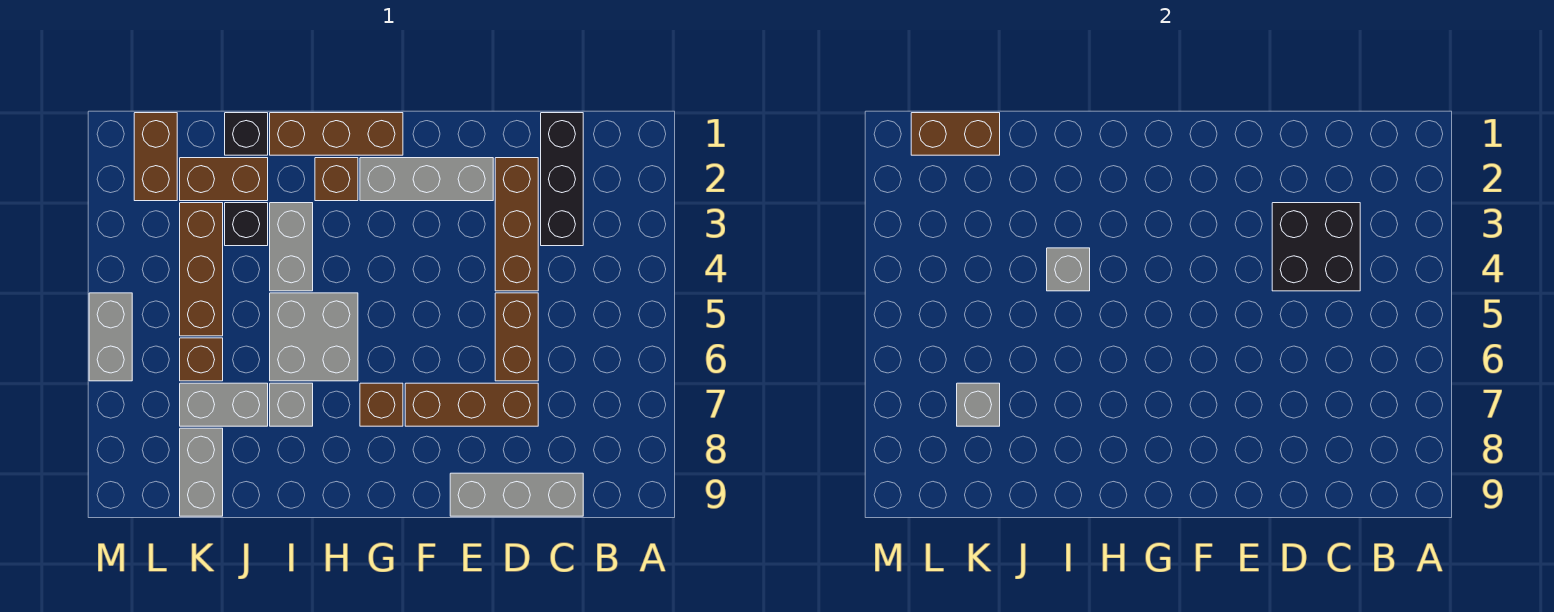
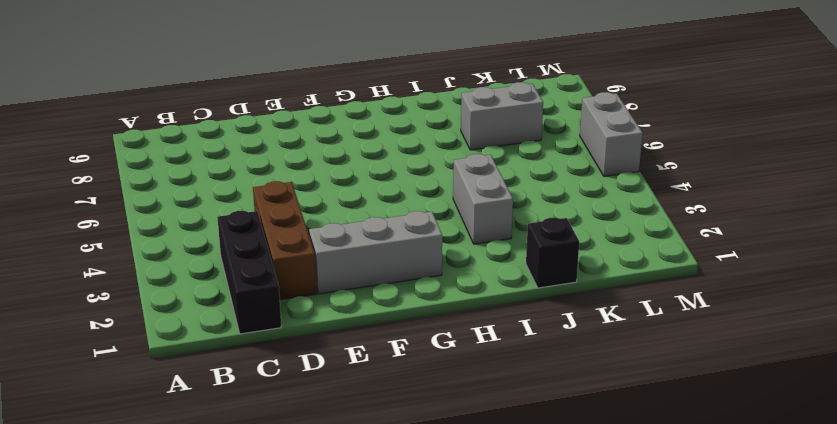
none -> grey brick C9:E9 level 1
none -> brown brick D5:D6 level 1
none -> brown brick D7:F7 level 1

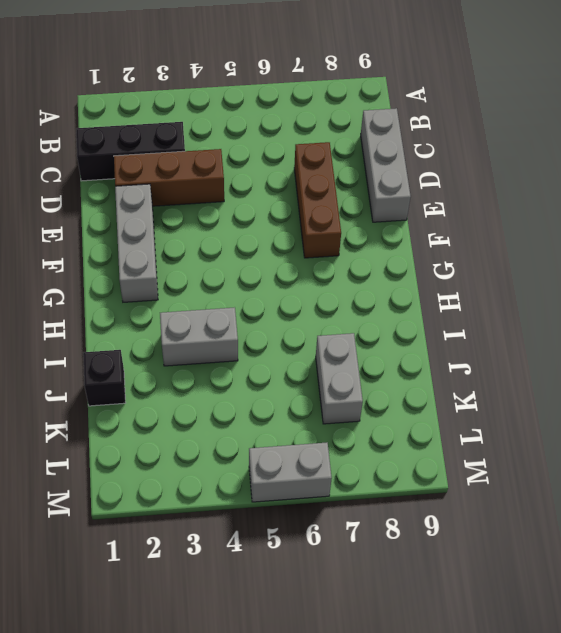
none -> brown brick D5:D6 level 1
none -> brown brick G1:I1 level 1
none -> brown brick G7 level 1

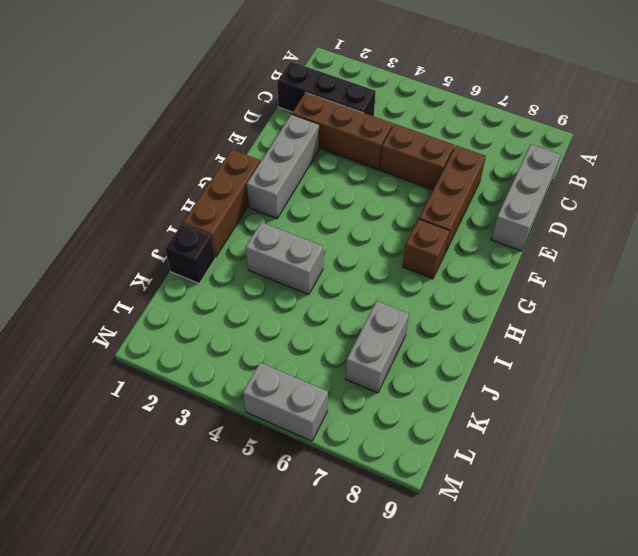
none -> brown brick H2 level 1
none -> grey brick H5:I6 level 1
none -> grey brick I7 level 1

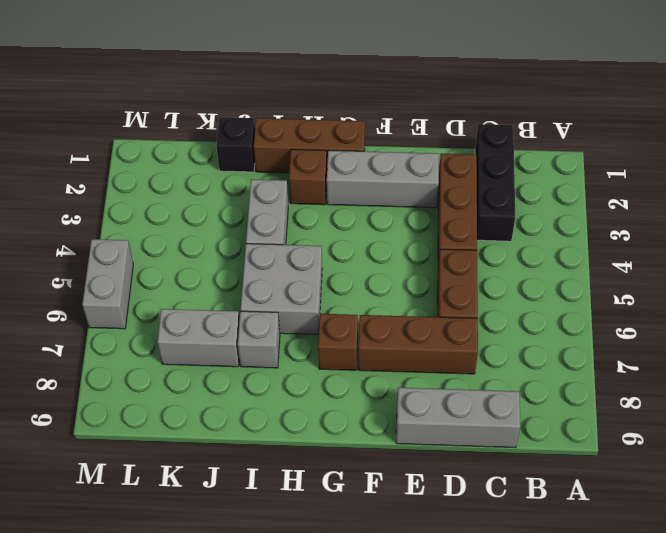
none -> brown brick J2:K2 level 1
none -> black brick J3 level 1
none -> brown brick K3:K5 level 1

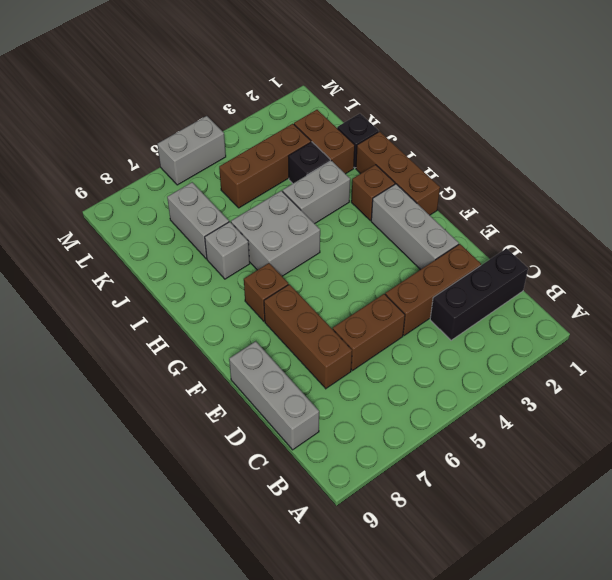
none -> brown brick K6 level 1
none -> grey brick K8:K9 level 1
none -> brown brick L1:L2 level 1

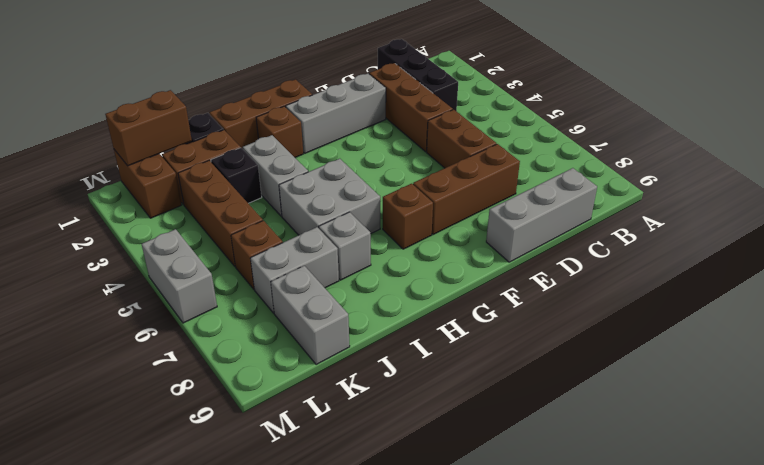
none -> black brick C3:D4 level 2
none -> grey brick I4 level 2
none -> grey brick K7 level 2

